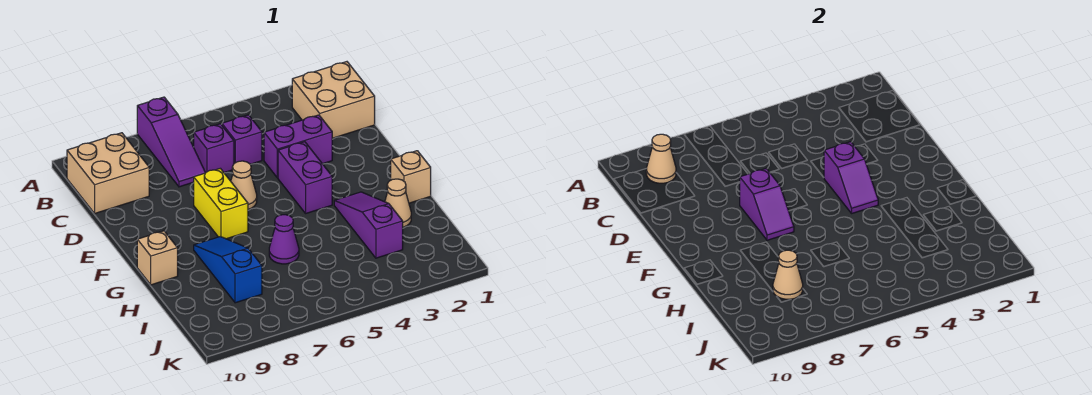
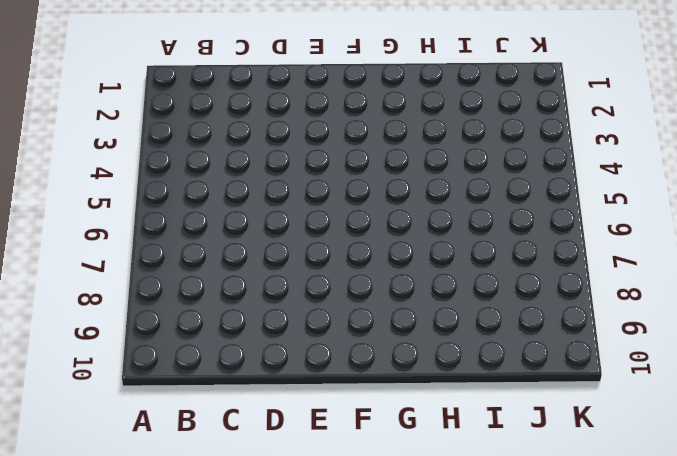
none -> purple slope A7:C7 level 1 top A
none -> tan brick B1:C2 level 1
none -> tan brick B9:C10 level 1

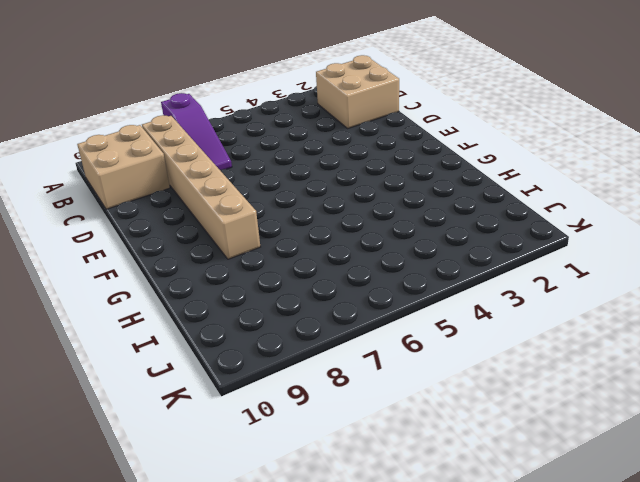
tan brick B8:G8 level 1 -> blue slope G8:I8 level 1 top I
none -> purple brick C5 level 1
none -> purple brick C6 level 1
none -> purple brick D3:D4 level 1

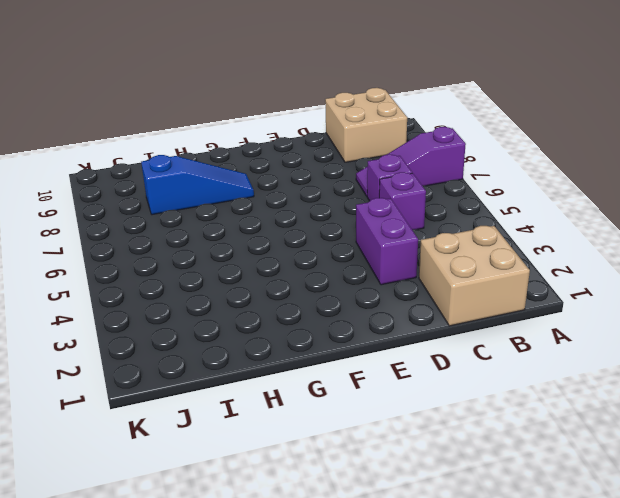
none -> purple brick E4:F4 level 1
none -> tan cone E6 level 1
none -> yellow brick E7:F7 level 1

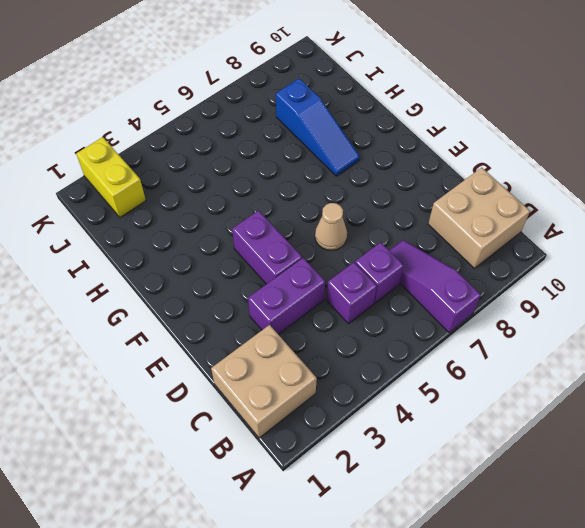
yellow brick J2:K2 level 1 -> yellow brick E7:F7 level 1
none -> tan brick G1 level 1
none -> purple slope G3:I3 level 1 top I
none -> tan brick G10 level 1

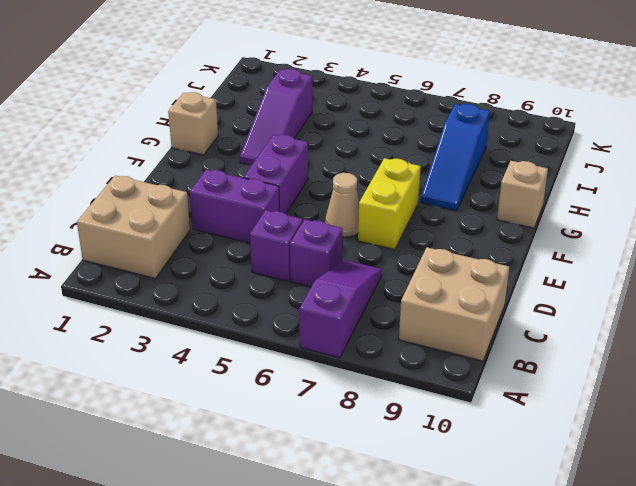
none -> tan cone H2 level 1
none -> purple cone H6 level 1
none -> tan cone B9 level 2

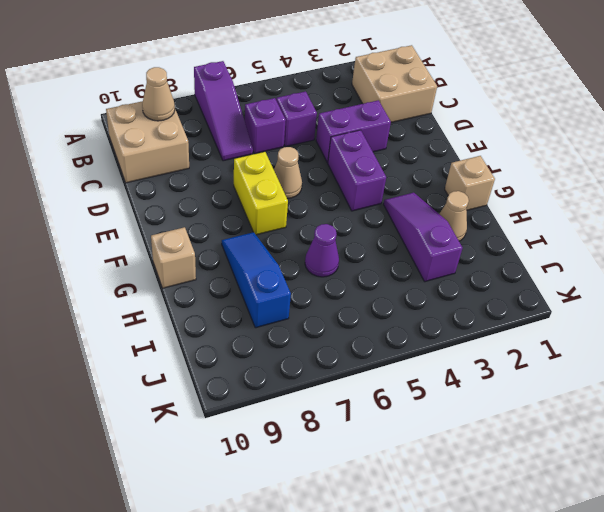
none -> purple slope E4:F4 level 2 top E
none -> purple slope E7:F7 level 2 top E
none -> tan cone I8 level 2

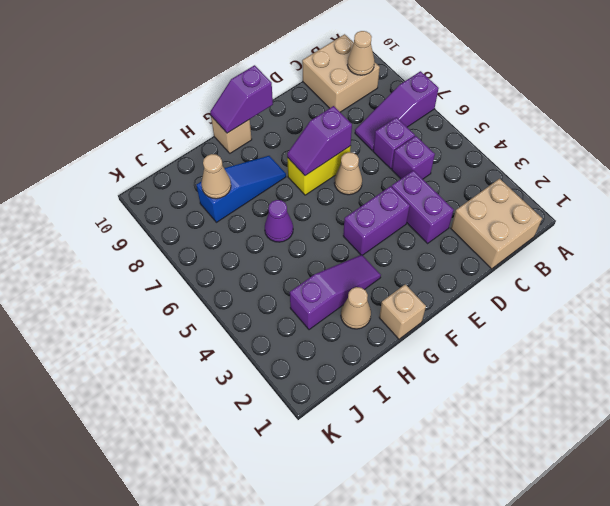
purple slope F10:G10 level 2 top F -> purple slope E4:F4 level 2 top E

